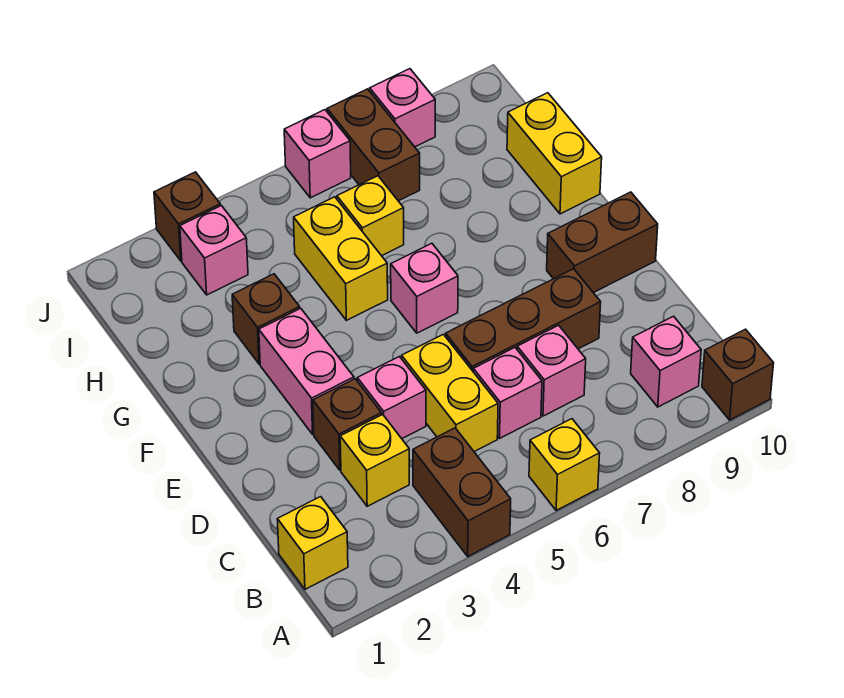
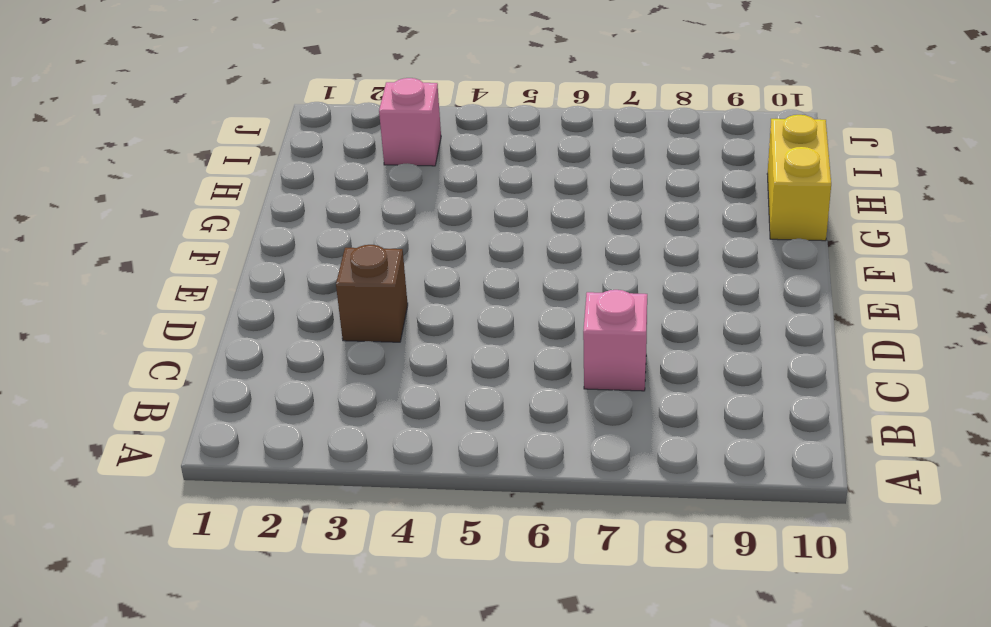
none -> brown brick A4:B4 level 1
none -> yellow brick A6 level 1
none -> brown brick A10 level 1

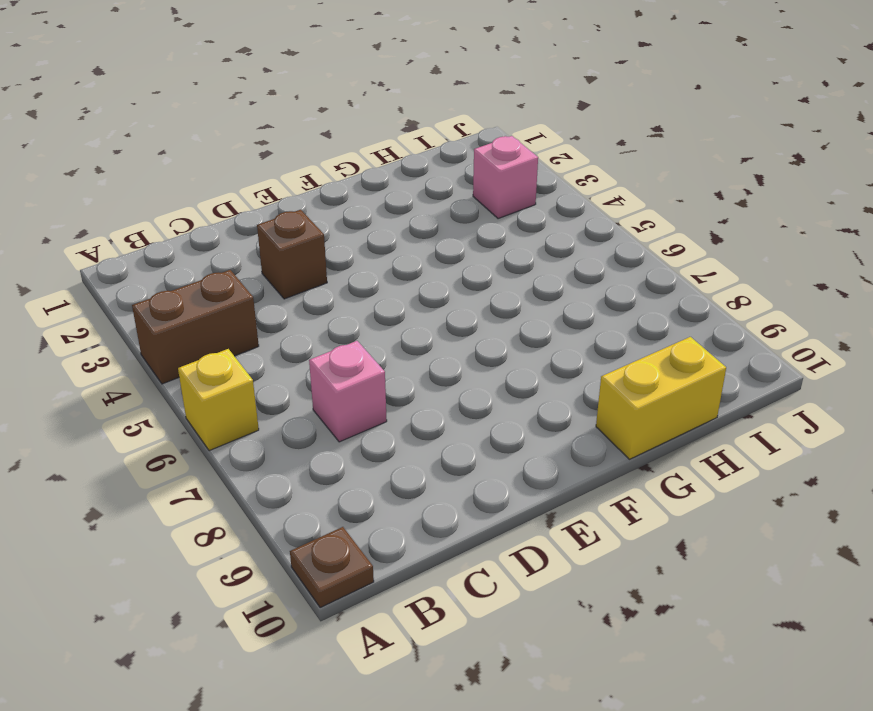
brown plate A10 level 1 -> brown brick A10 level 1
none -> yellow brick B1 level 1
none -> pink brick B9 level 1
none -> yellow brick C3 level 1

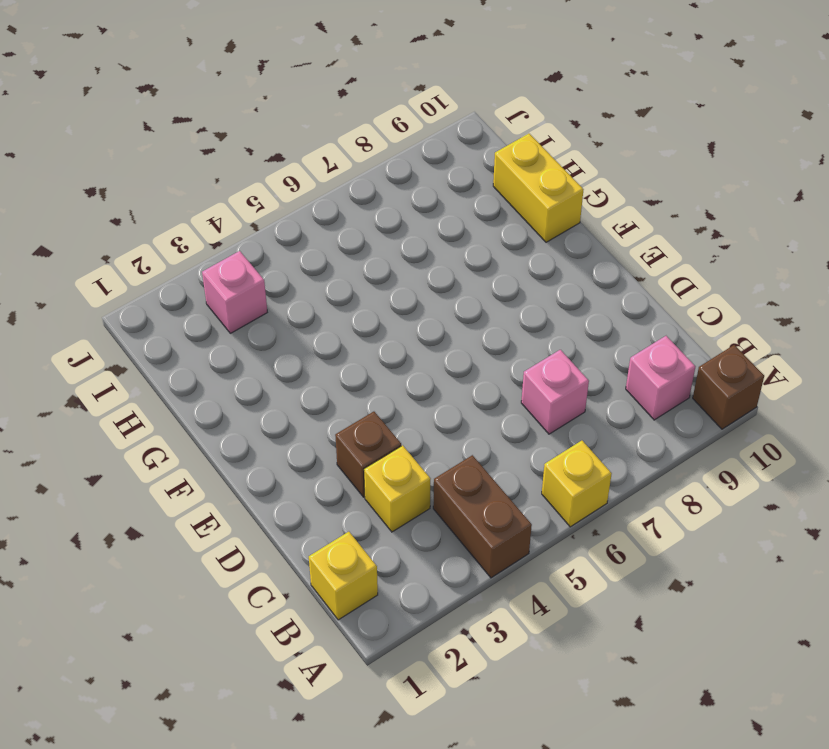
none -> yellow brick C5:D5 level 1
none -> pink brick C6 level 1
none -> pink brick D4 level 1

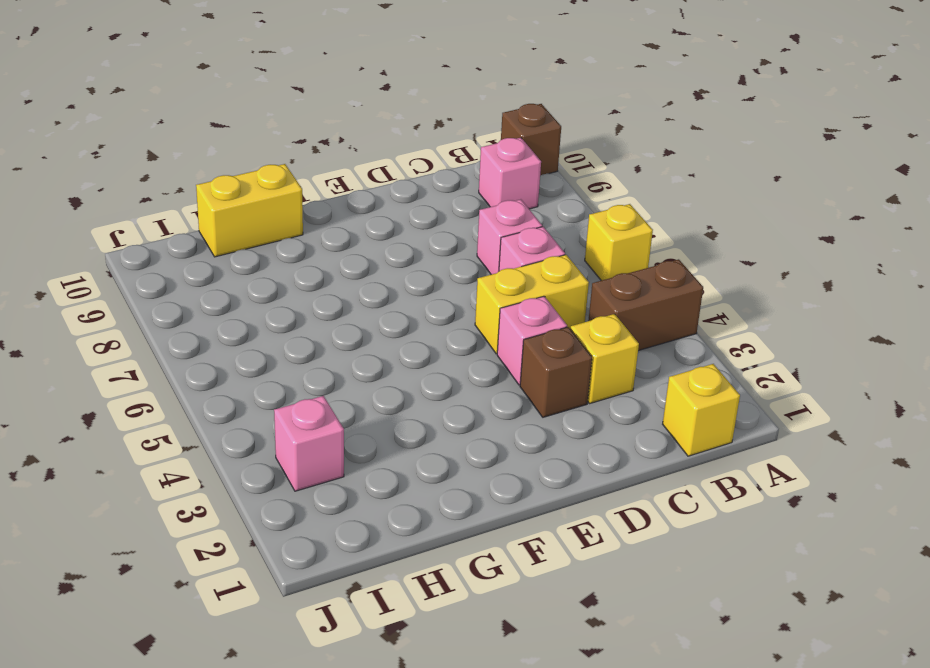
none -> brown brick D6:D8 level 1
none -> pink brick E3:F3 level 1
none -> brown brick E9:E10 level 1

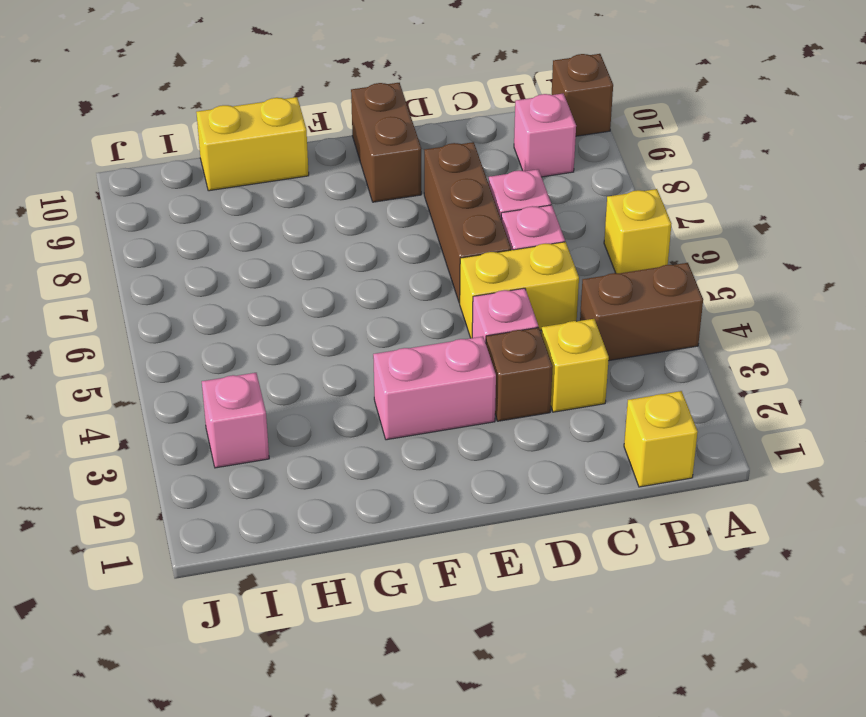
none -> pink brick F6 level 1
none -> brown brick G3 level 1
none -> yellow brick G5:H5 level 1

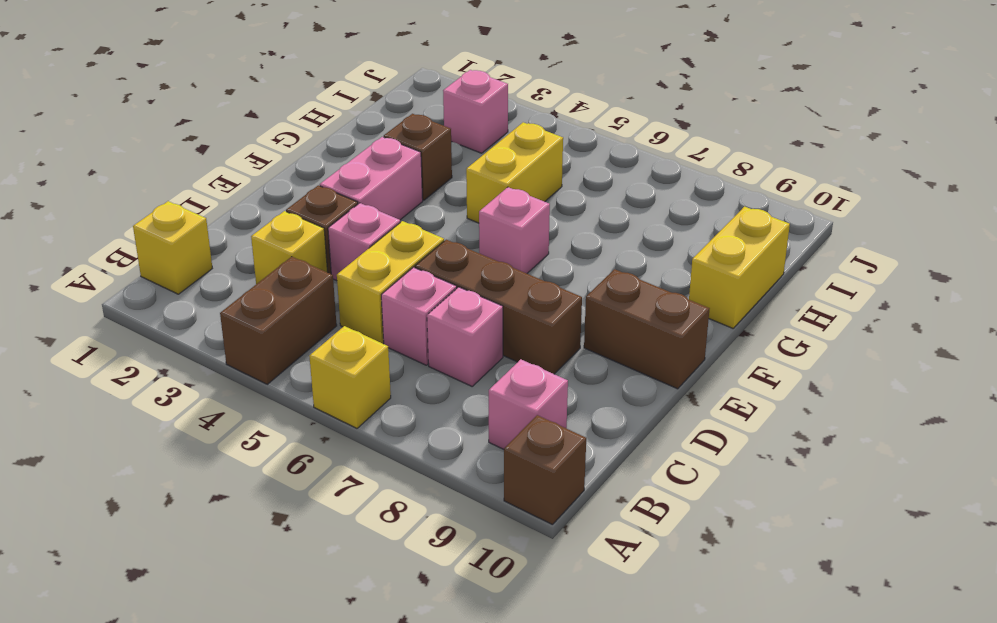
none -> yellow brick H6 level 1
none -> brown brick I7:J7 level 1
none -> brown brick J3 level 1

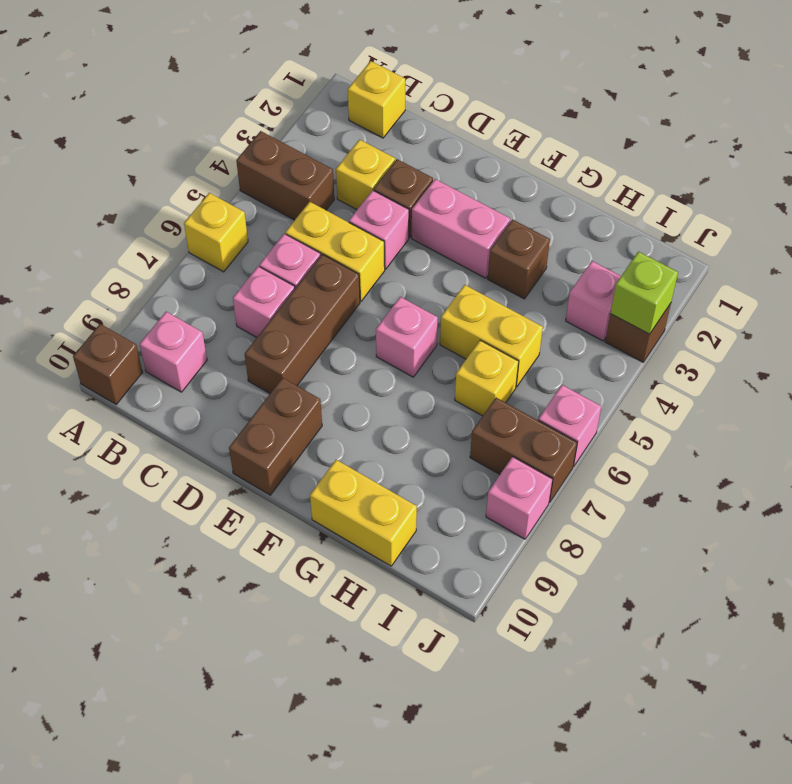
lime brick J3 level 2 -> none

